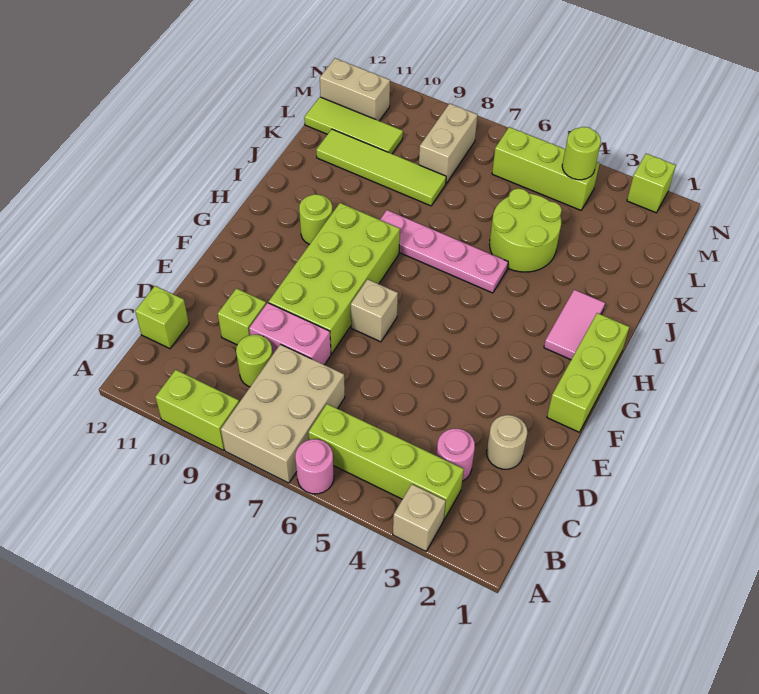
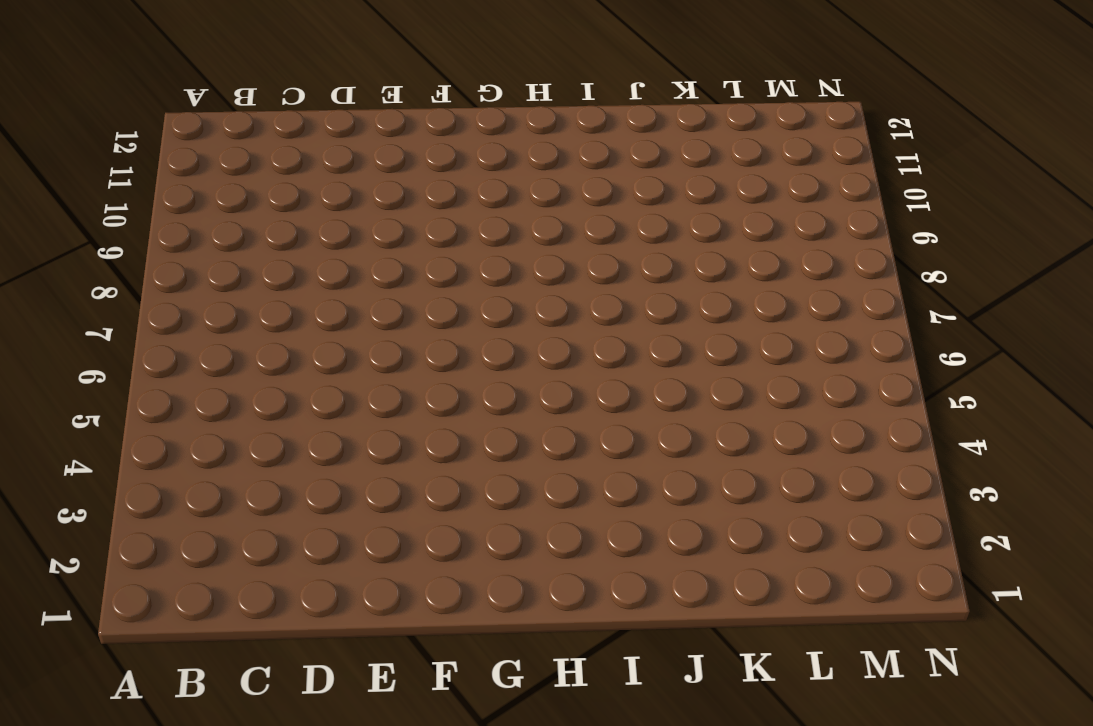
none -> tan brick A3 level 1
none -> pink round brick A6 level 1
none -> tan brick A7:C8 level 1

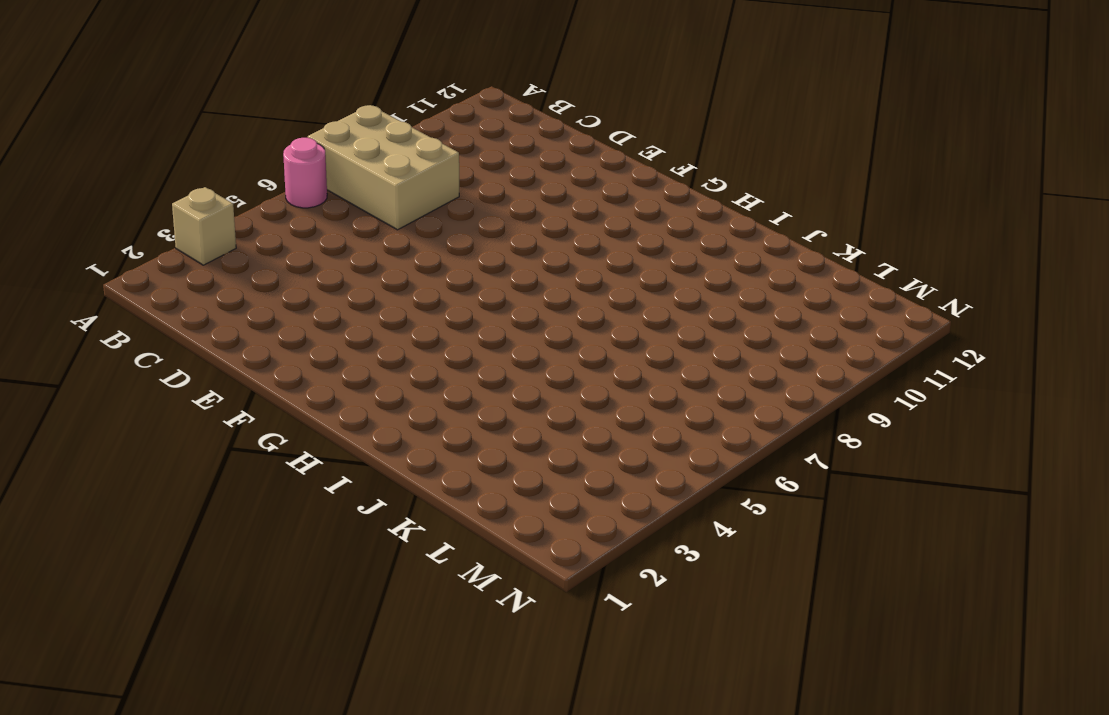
none -> lime brick A9:A10 level 1
none -> lime brick B3:B6 level 1
none -> pink round brick C3 level 1

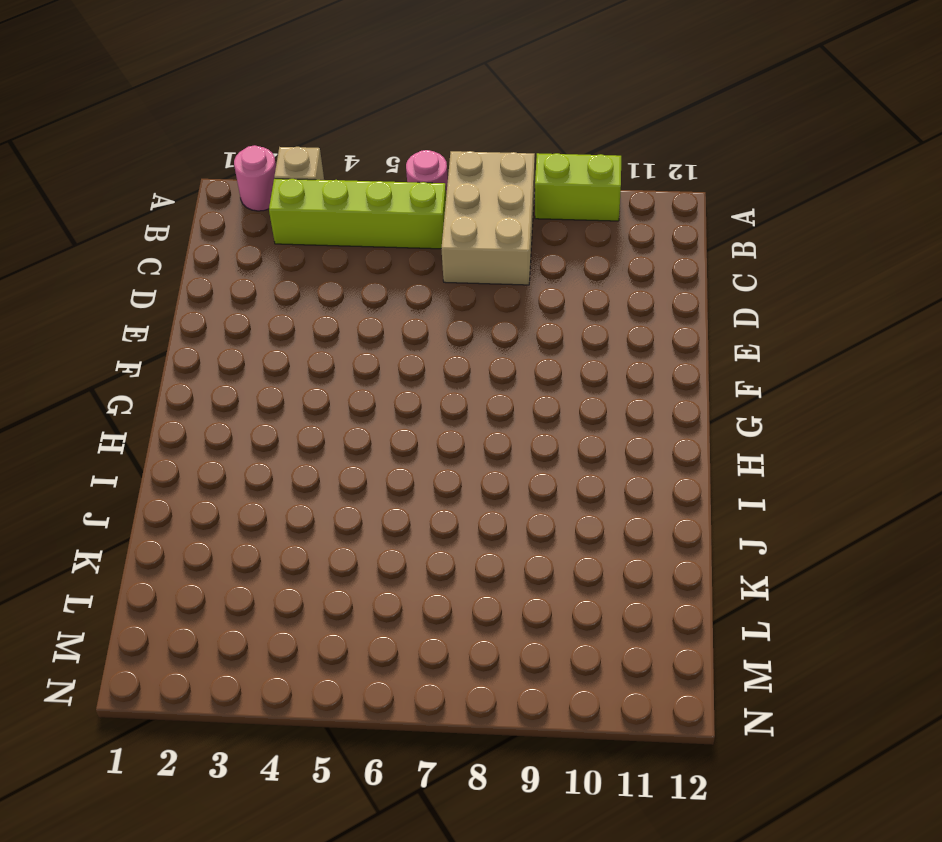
pink round brick A2 level 1 -> pink round brick C3 level 1
none -> lime round brick C9 level 1
none -> lime brick C12 level 1
none -> tan round brick D2 level 1

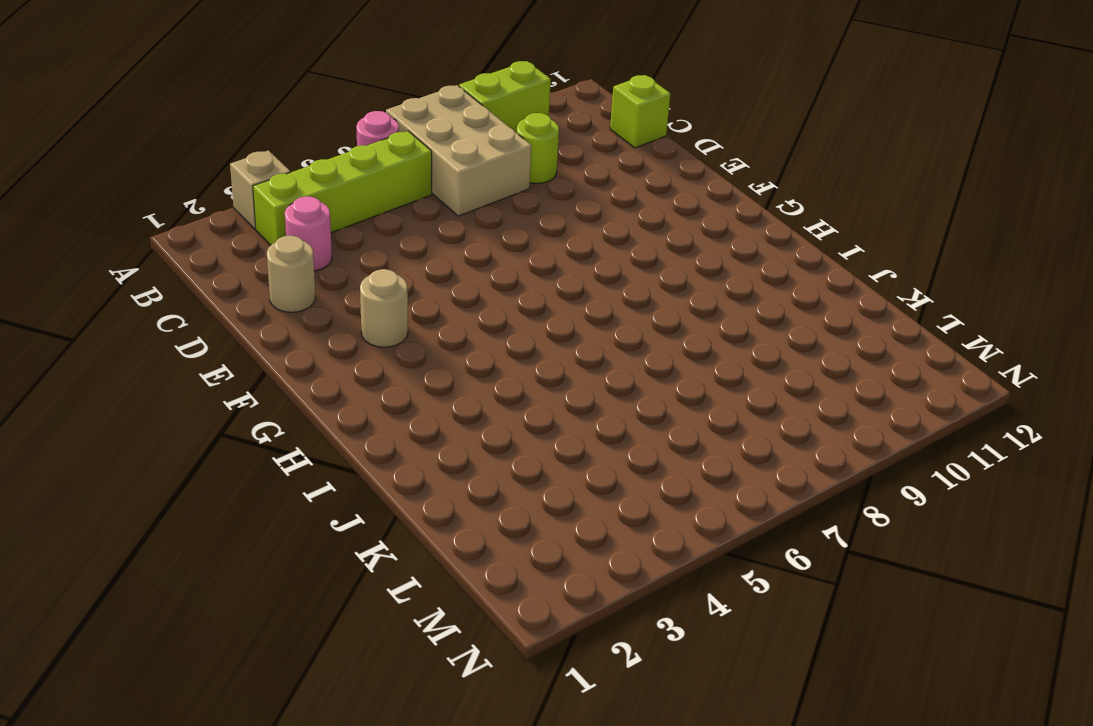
tan round brick F3 level 1 -> none
none -> pink brick D8:D9 level 1
none -> lime brick D10 level 1
none -> lime brick E8:H9 level 1

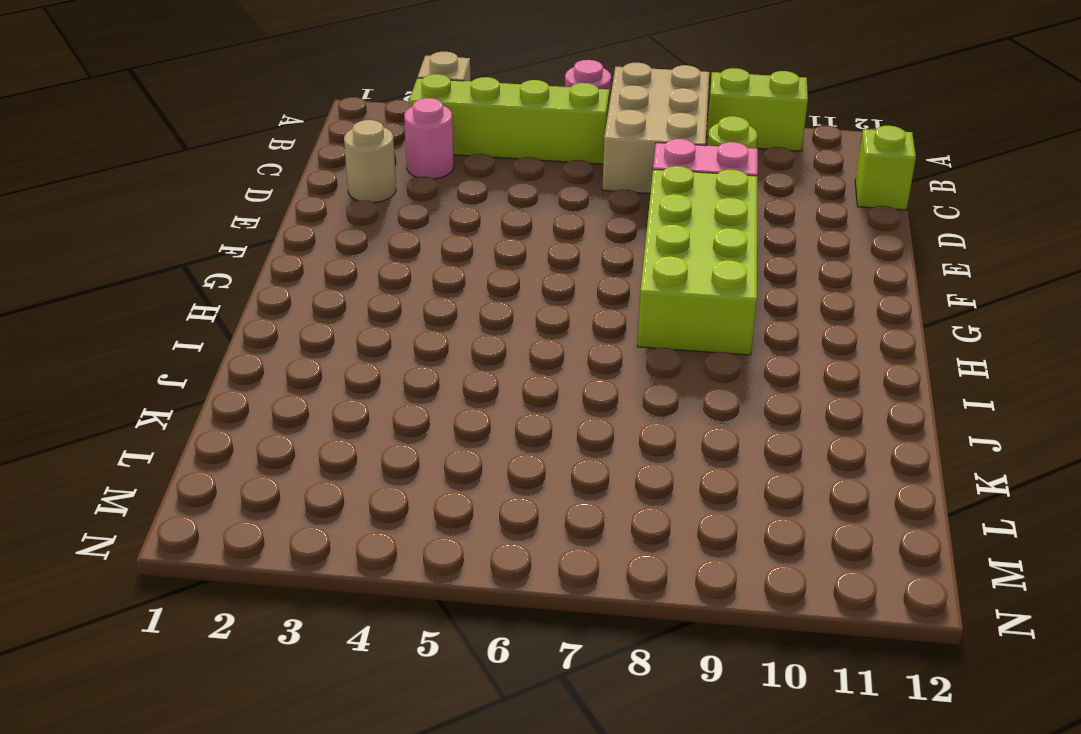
none -> lime brick D10 level 1
none -> lime brick F1:H1 level 1
none -> tan brick F7 level 1

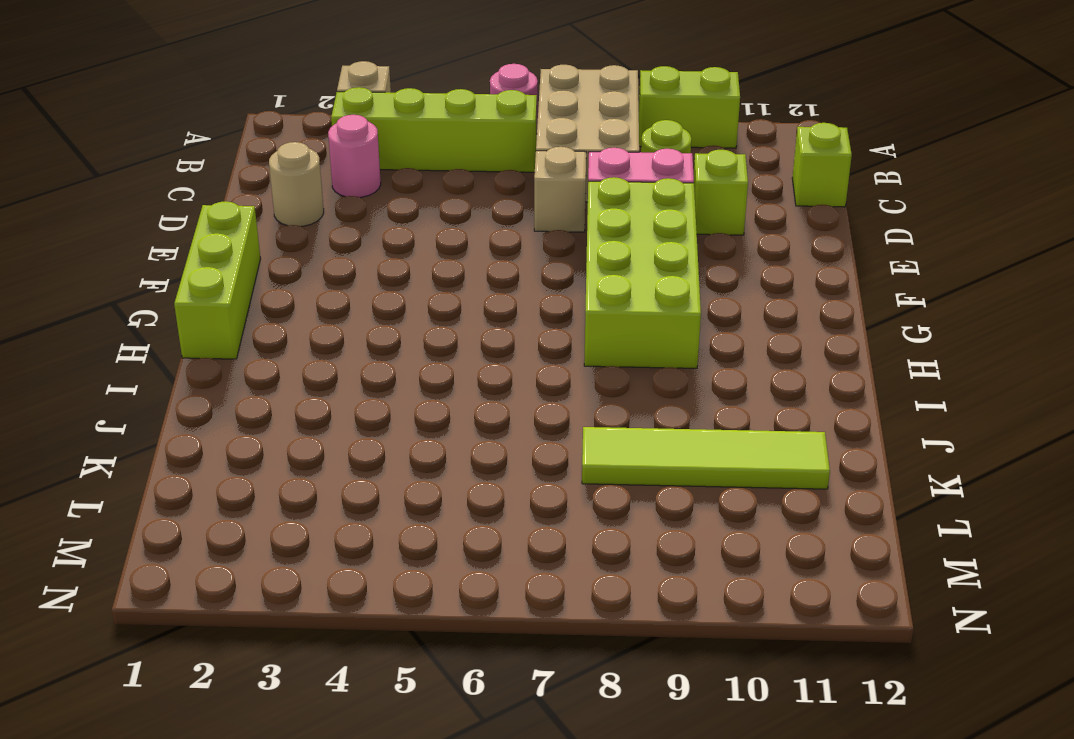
tan brick D7 level 1 -> tan brick F7 level 1
none -> pink tile H2:I2 level 1
none -> lime round brick H10 level 1
none -> pink plate I5:I8 level 1

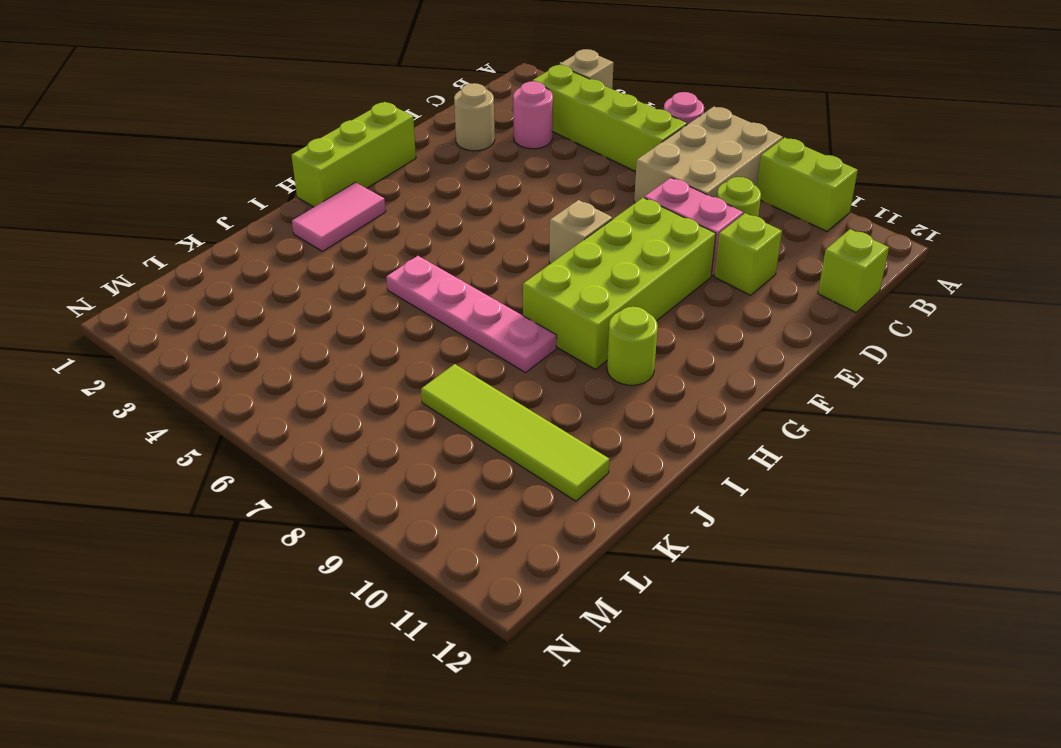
none -> lime round brick J4:K5 level 1
none -> tan brick L8:M8 level 1
none -> lime tile L10:L12 level 1

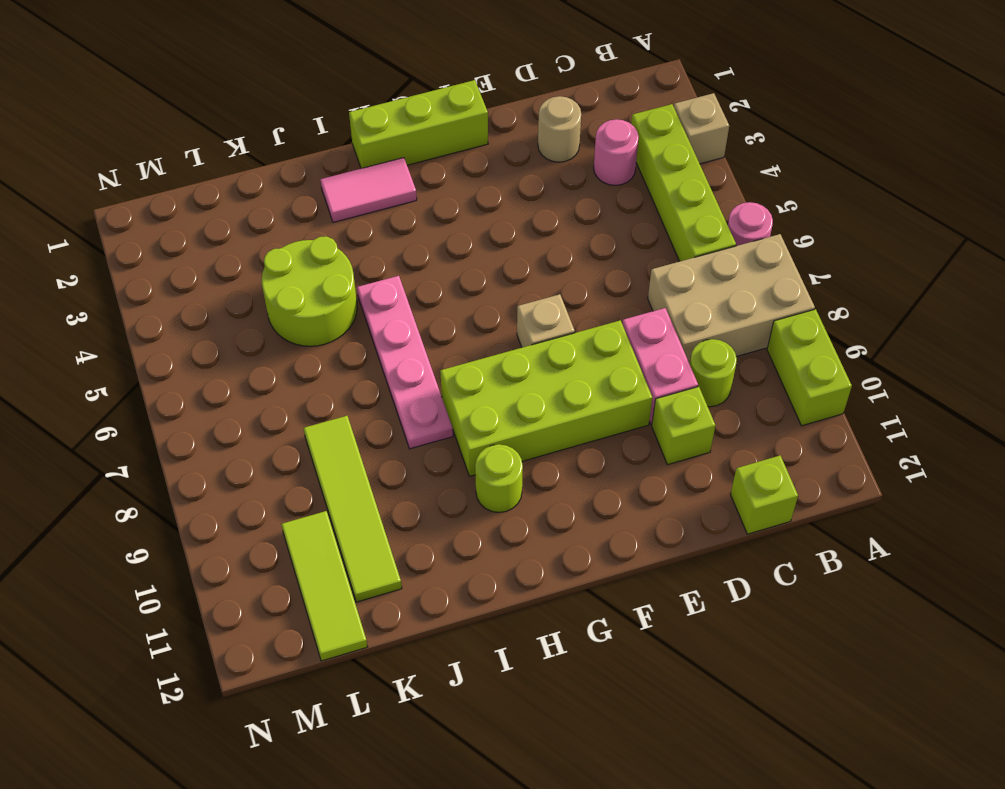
none -> tan brick L8:M8 level 1
none -> lime brick M4:M6 level 1
none -> tan brick M11:M12 level 1

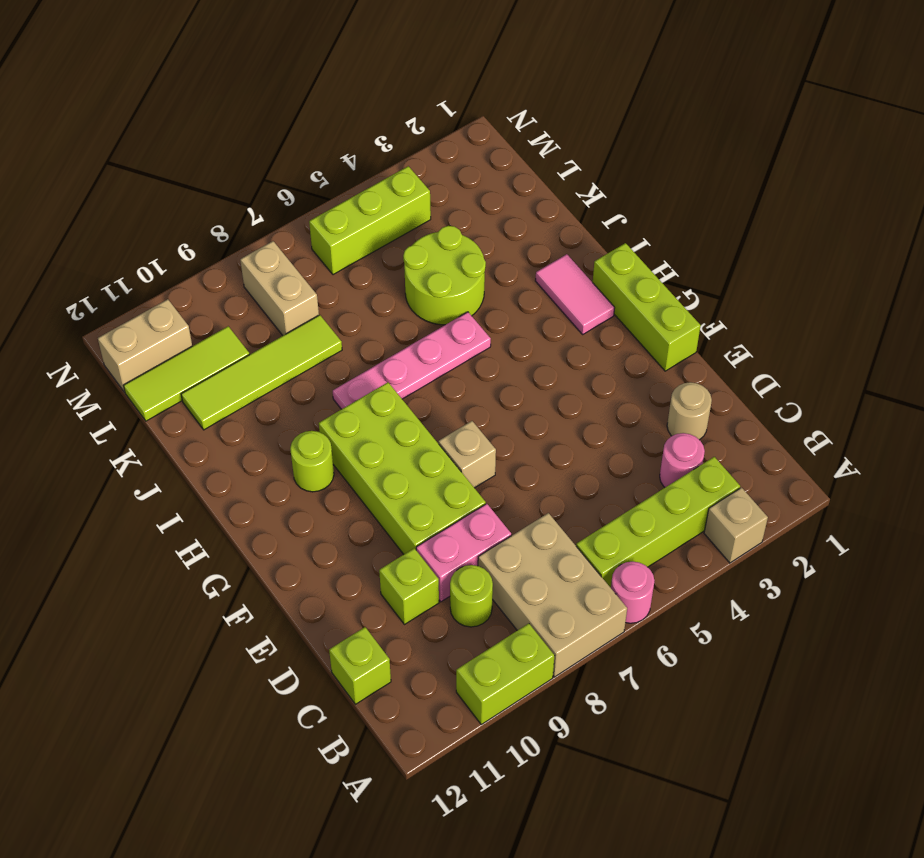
none -> lime brick N2 level 1
none -> lime round brick M4 level 2

